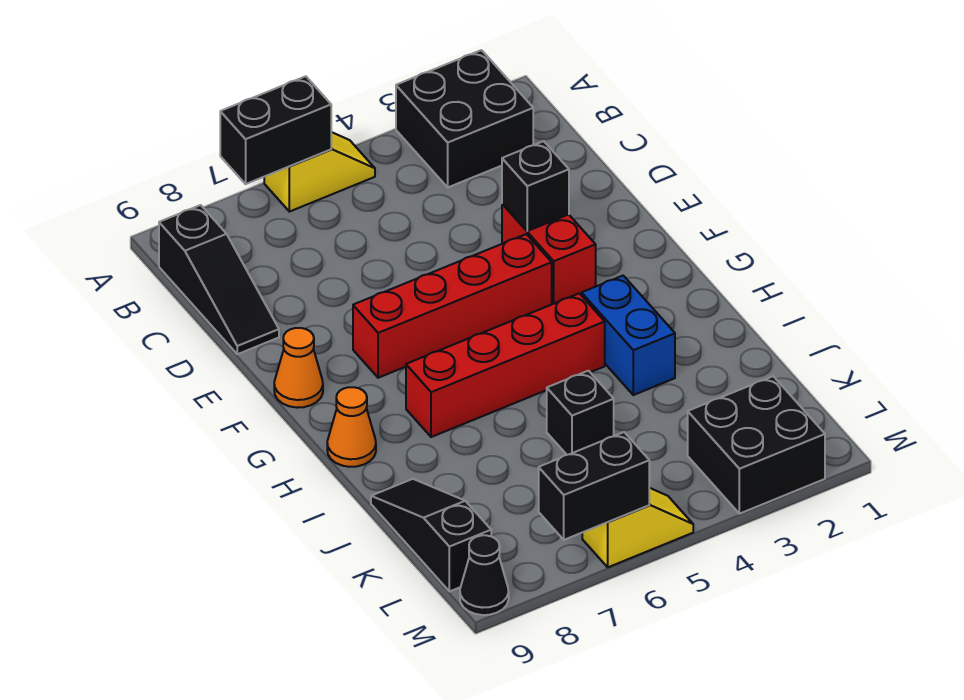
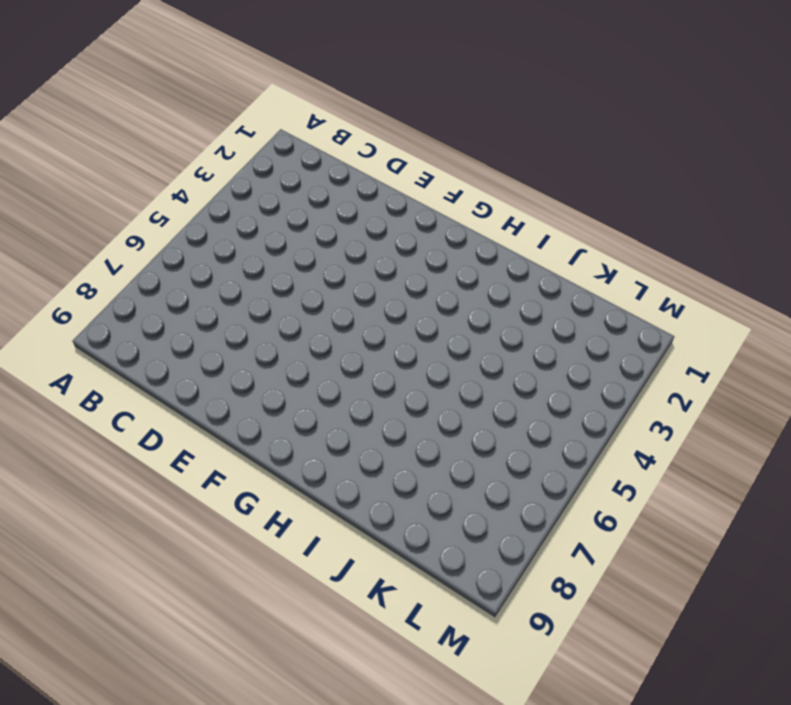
none -> black brick A2:B3 level 1
none -> yellow slope A5:A6 level 1 top 6
none -> black slope B9:D9 level 1 top B

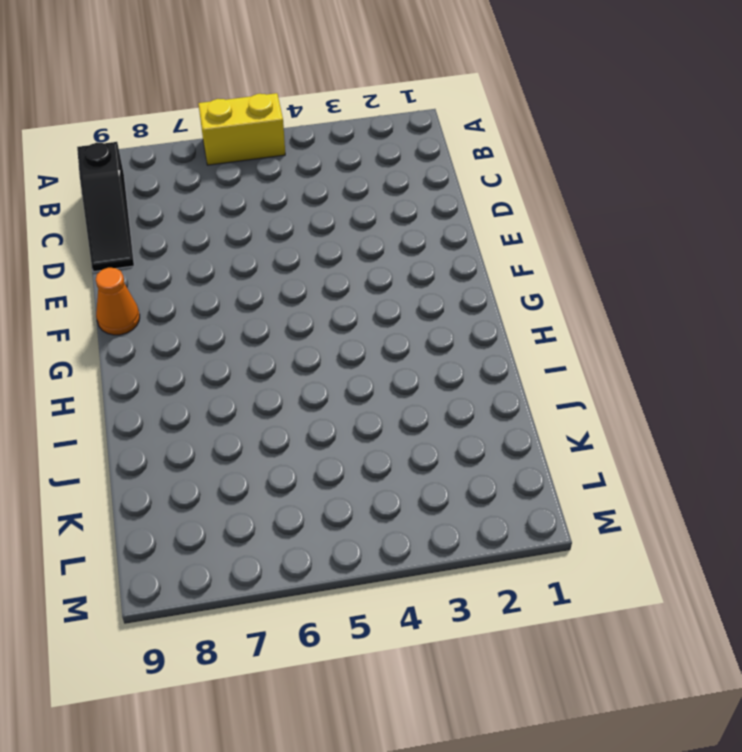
yellow brick A5:A6 level 1 -> yellow slope A5:A6 level 1 top 6
none -> black brick A2:B3 level 1
none -> red brick E3:F3 level 1
none -> red brick F4:F7 level 1

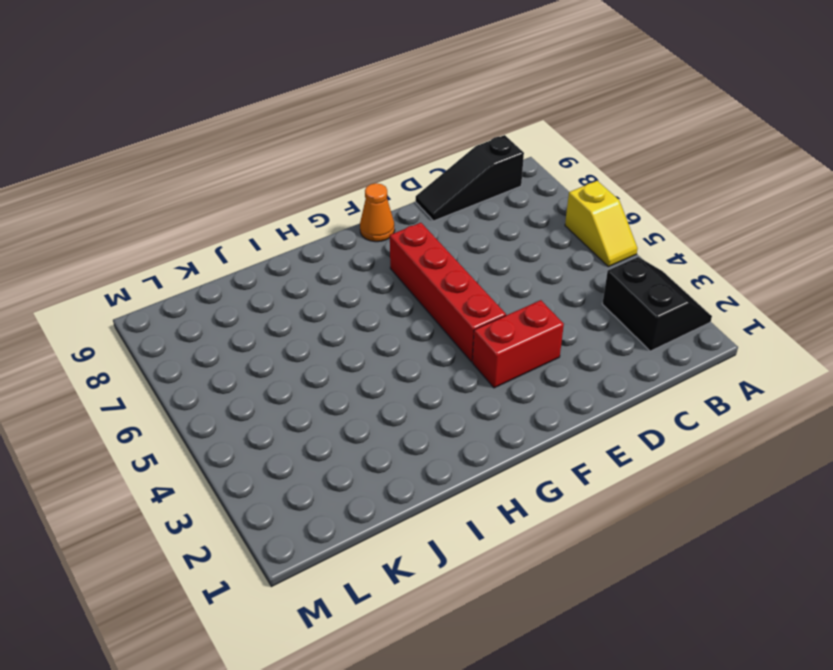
black slope A2:B3 level 1 top B -> black brick A2:B3 level 1
none -> blue brick H3:I3 level 1
none -> red brick H4:H7 level 1
none -> orange cone H9 level 1

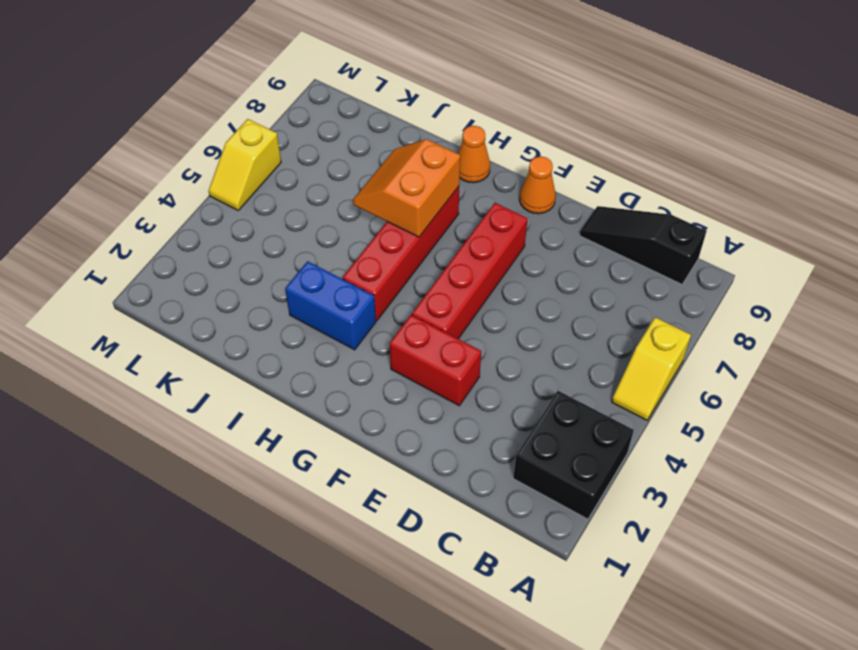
orange slope H6:I7 level 2 top H -> none
none -> black brick J5 level 1
none -> black slope J9:L9 level 1 top L
none -> black brick L2:M3 level 1

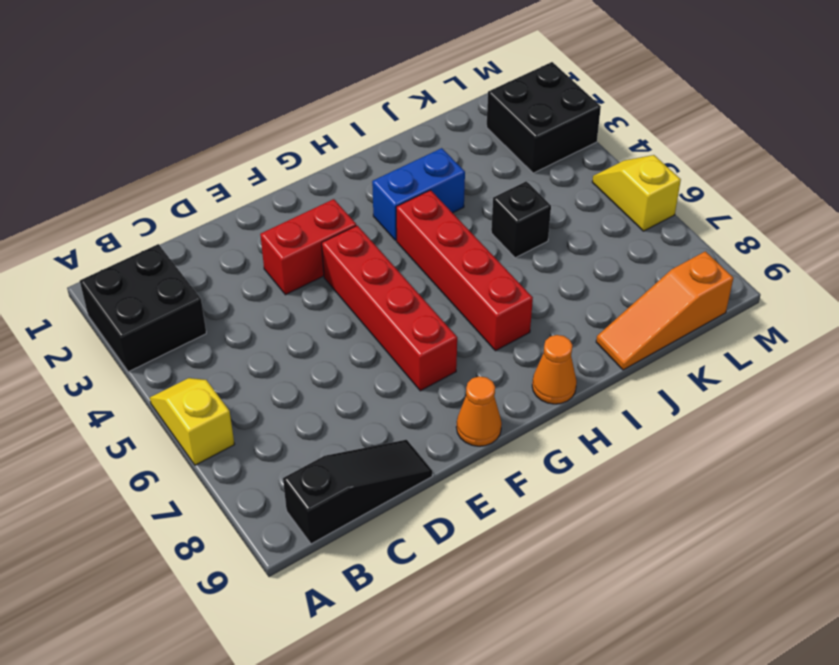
orange slope J9:L9 level 1 top L -> black slope J9:L9 level 1 top L
none -> black cone M9 level 1
none -> black brick A6:A7 level 2
none -> black brick E3 level 2

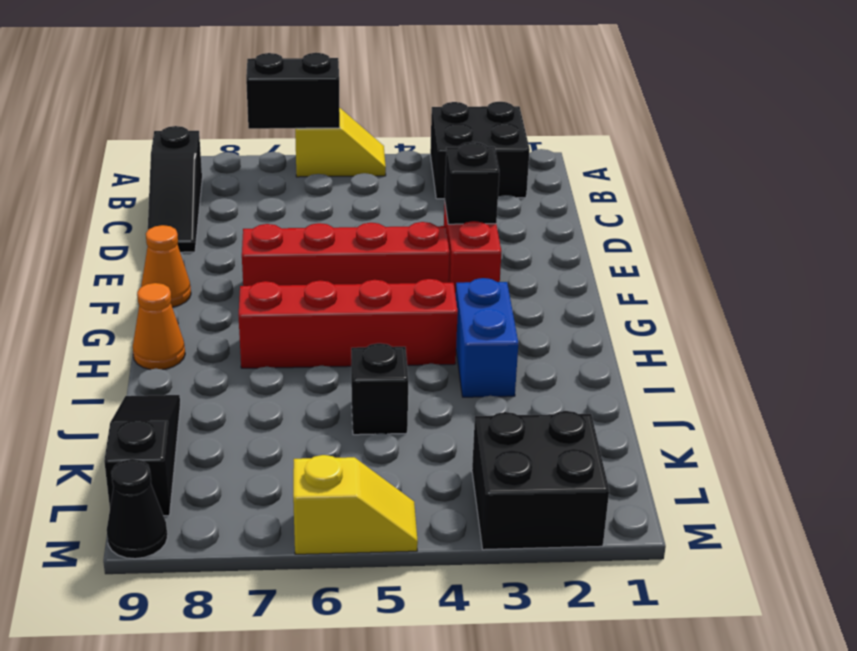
none -> black brick M6:M7 level 2

